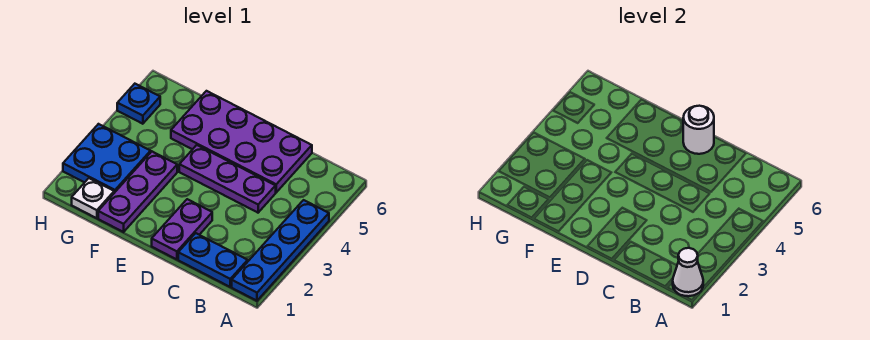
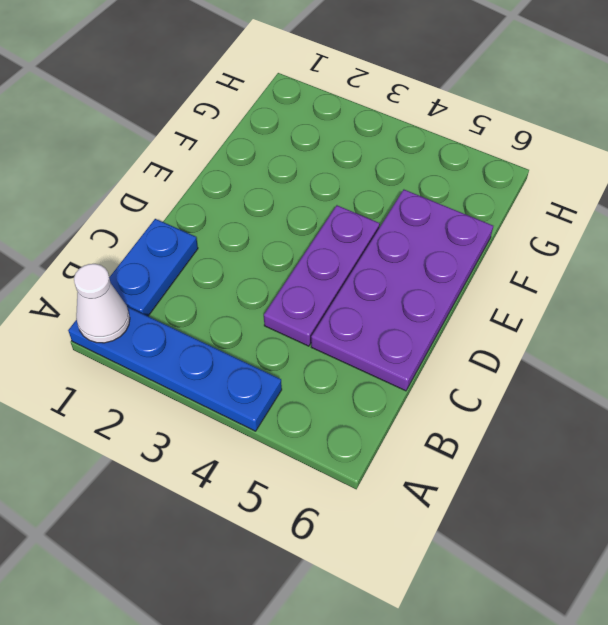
none -> purple plate D1:D2 level 1
none -> purple plate F1:F3 level 1

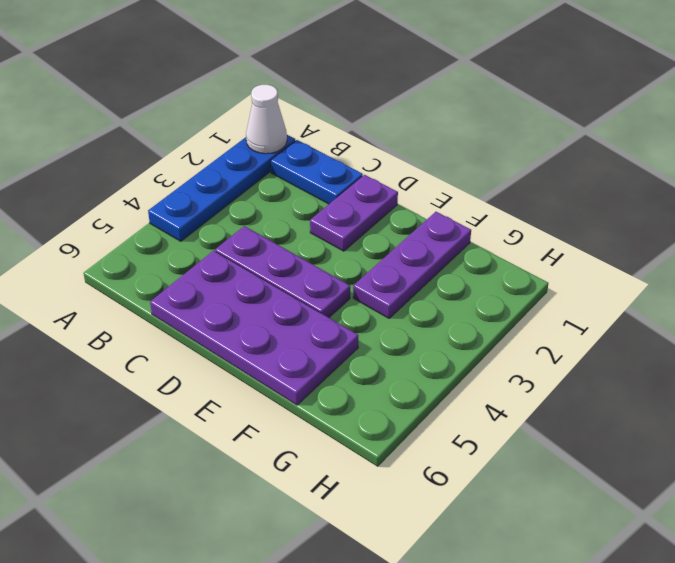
none -> white plate G1 level 1
none -> blue plate G2:H3 level 1

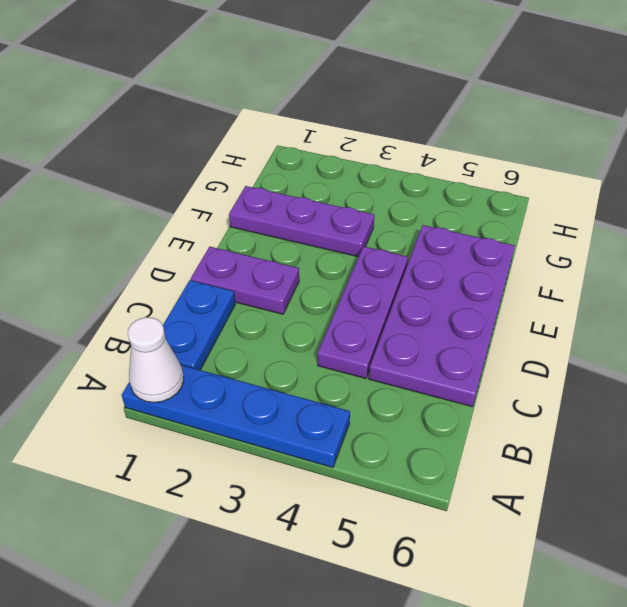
none -> white plate G1 level 1
none -> blue plate G2:H3 level 1

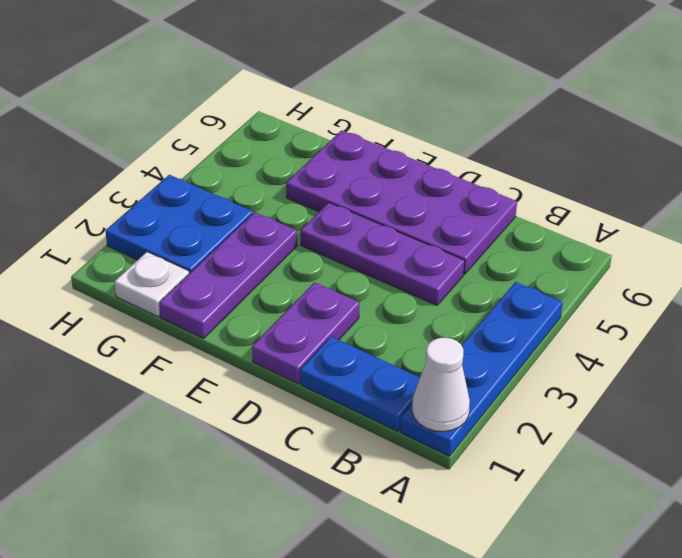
none -> blue plate H5 level 1
none -> white round brick D6 level 2

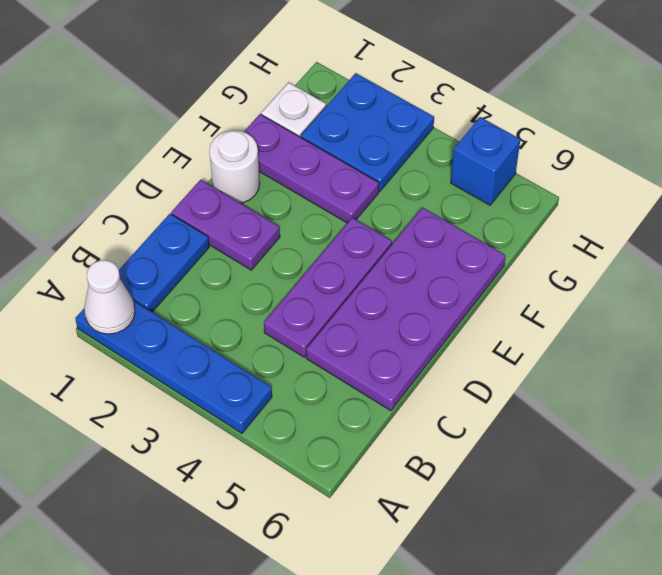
white round brick E1 level 1 -> white round brick D6 level 2
blue brick H5 level 1 -> blue plate H5 level 1

